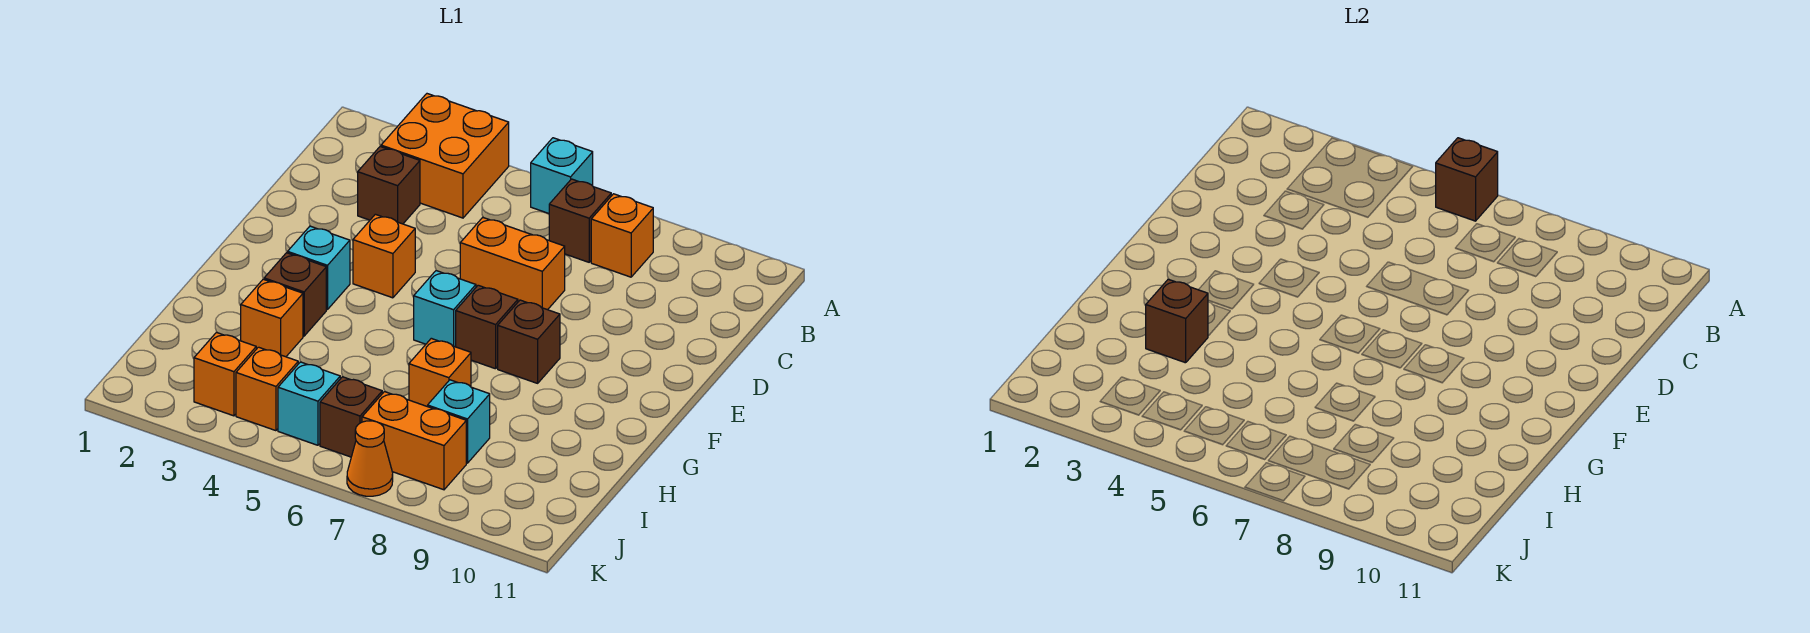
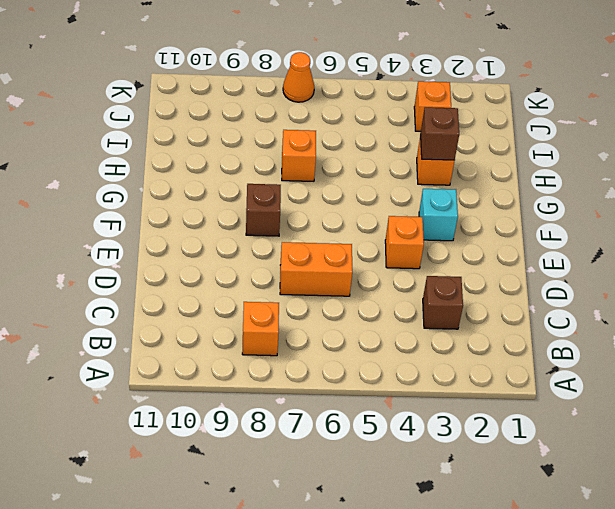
none -> orange brick A3:B4 level 1
none -> cyan brick A6 level 1
none -> brown brick B7 level 1

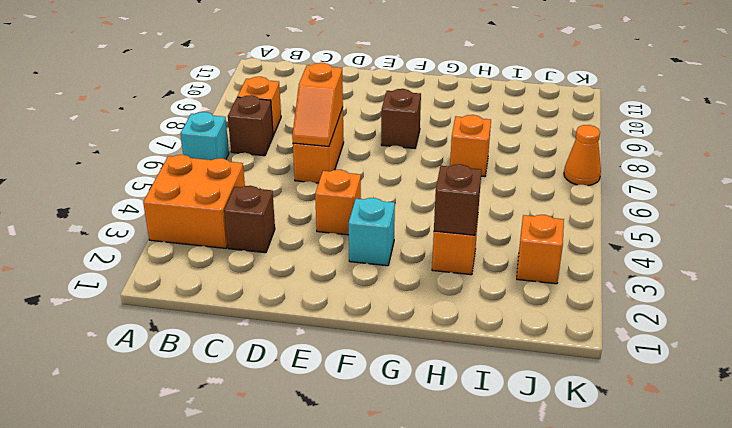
orange slope D6:D7 level 2 top 7 -> none
none -> cyan brick F6 level 1
none -> brown brick F7 level 1
none -> brown brick G3 level 1

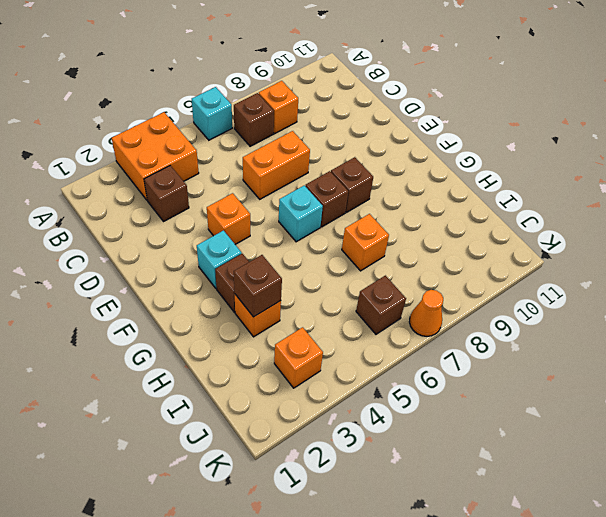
none -> cyan brick I8 level 1
none -> orange brick J4 level 1
none -> cyan brick J5 level 1

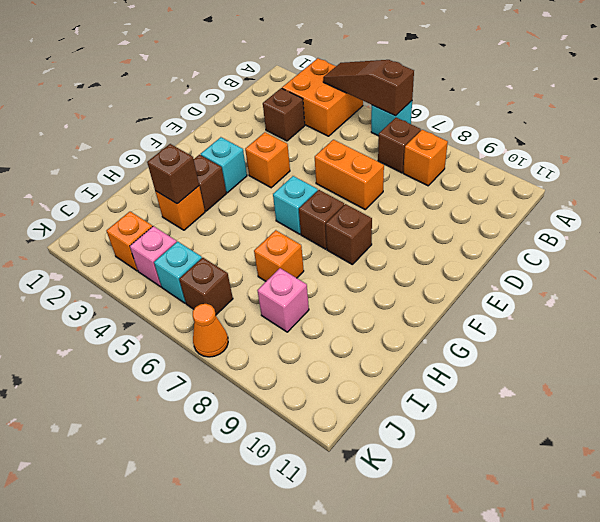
brown slope A4:A6 level 2 top 6 -> brown brick A6 level 2
pink brick I8 level 1 -> cyan brick I8 level 1
pink brick J4 level 1 -> orange brick J4 level 1
none -> orange brick J7:J8 level 1

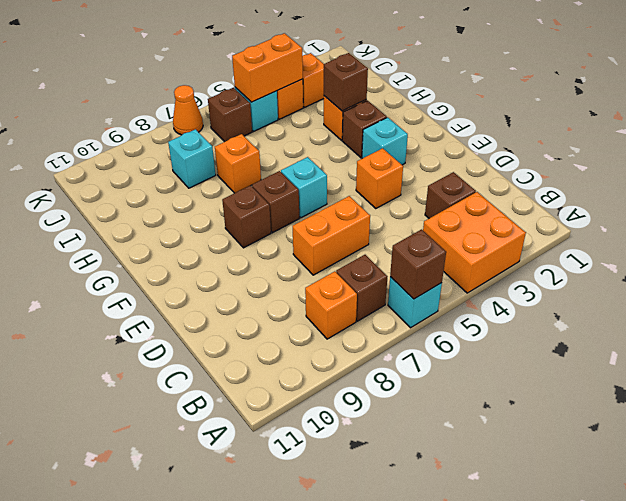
orange brick J4:J5 level 2 -> orange brick J7:J8 level 1

